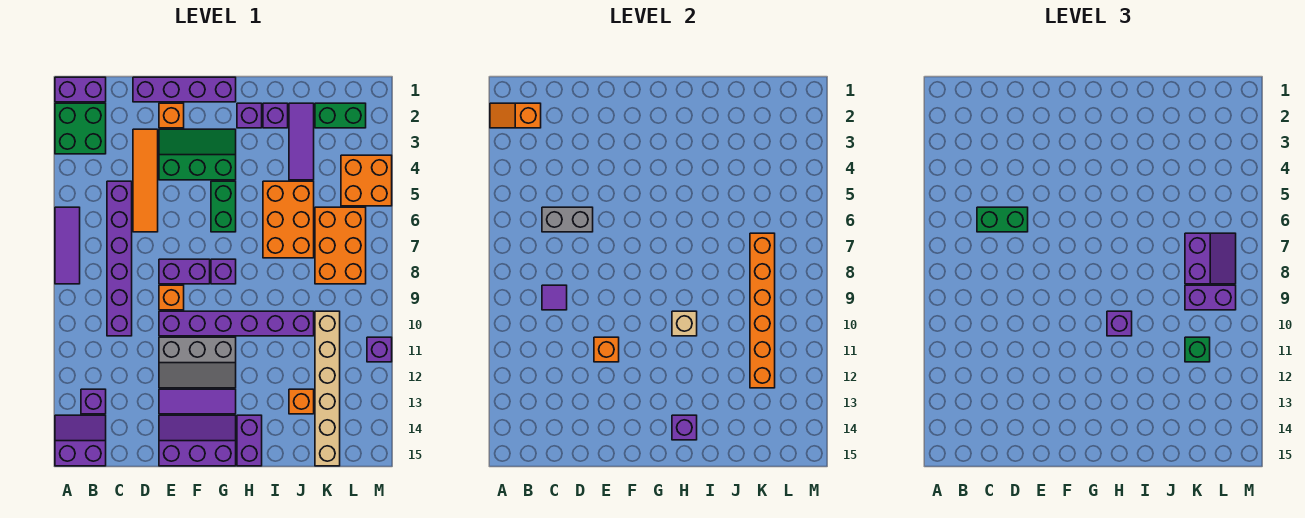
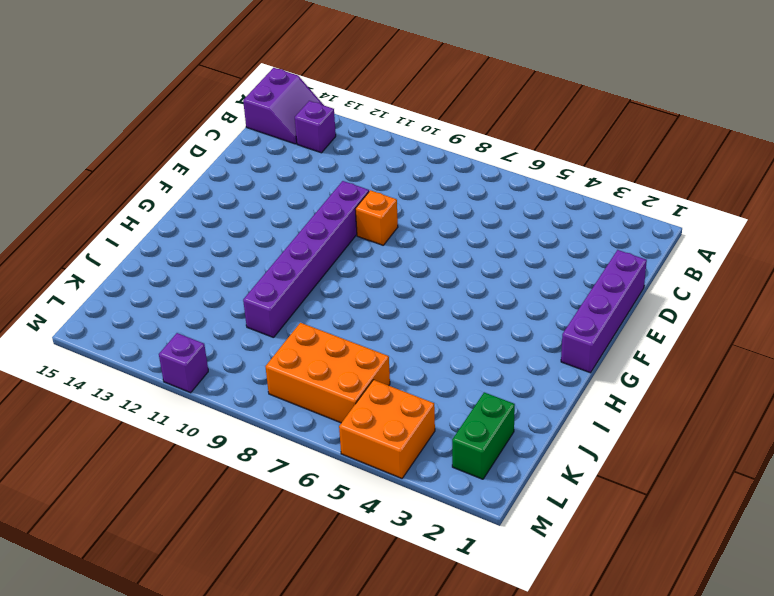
none -> purple brick A1:B1 level 1
none -> green brick A2:B3 level 1
none -> purple tile A6:A8 level 1
none -> purple brick C5:C10 level 1

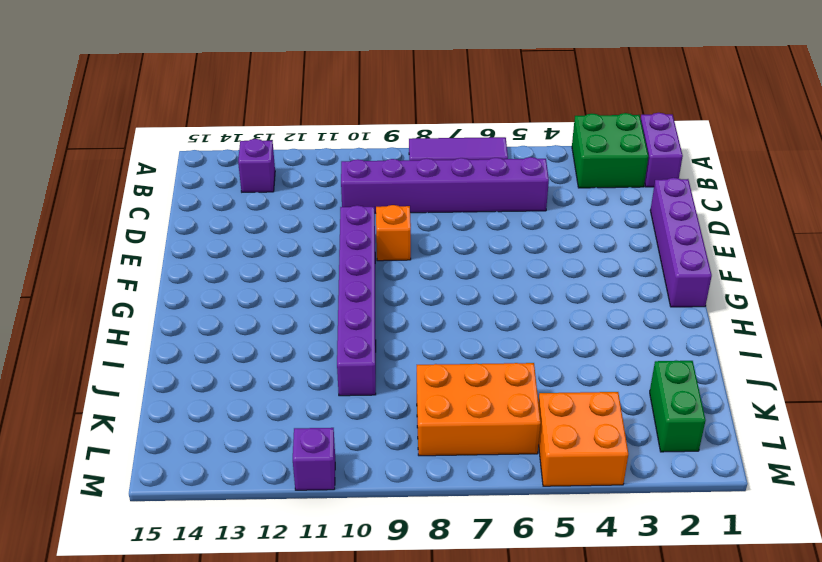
none -> purple slope A14:B15 level 1 top 15
none -> orange tile D3:D6 level 1
none -> orange brick E2 level 1
none -> green slope E3:G4 level 1 top 4

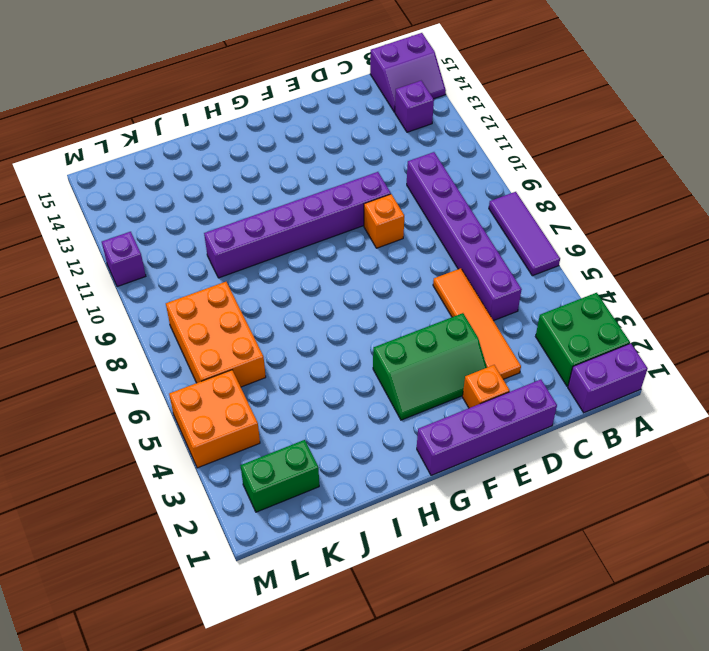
none -> purple brick E8:F8 level 1
none -> grey slope E11:G12 level 1 top 11
none -> purple tile E13:G13 level 1
none -> purple slope E14:G15 level 1 top 15

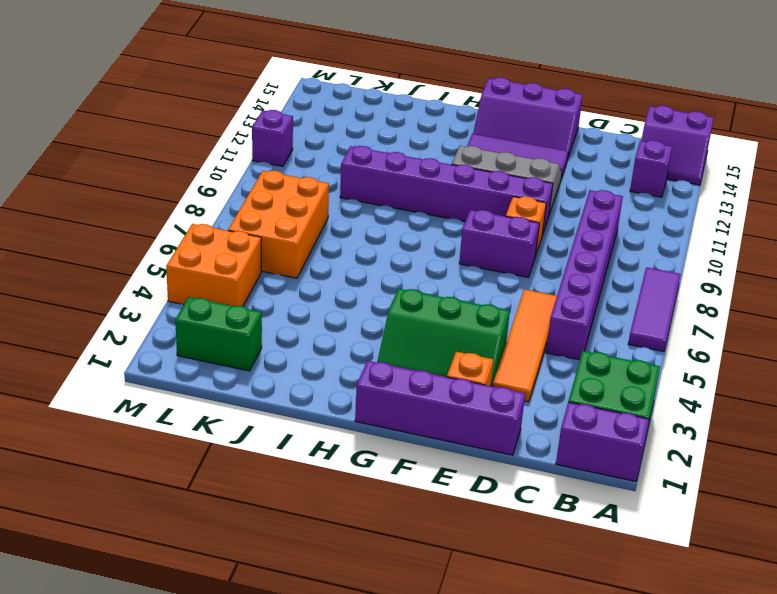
none -> green brick G5:G6 level 1
none -> purple brick G8 level 1
none -> purple brick H2 level 1
none -> purple brick H14:H15 level 1

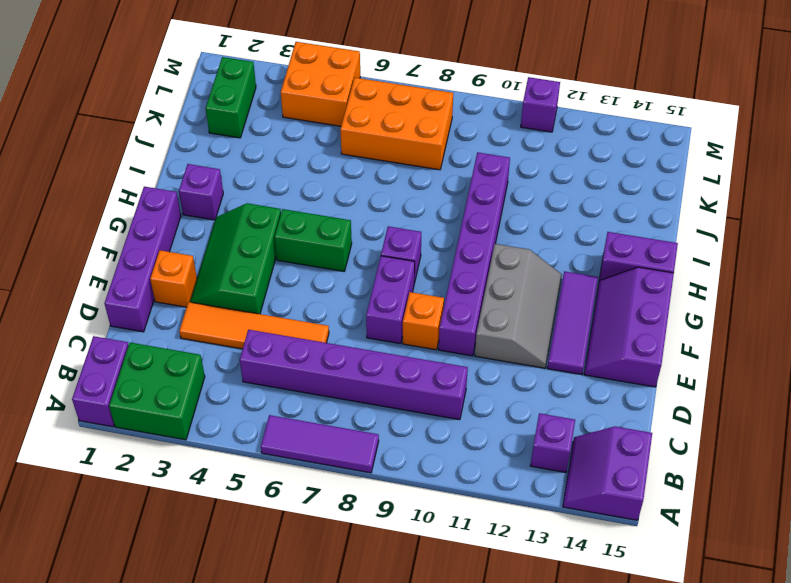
none -> purple brick I2 level 1
none -> orange brick I5:J7 level 1
none -> purple tile J2:J4 level 1
none -> orange brick J13 level 1

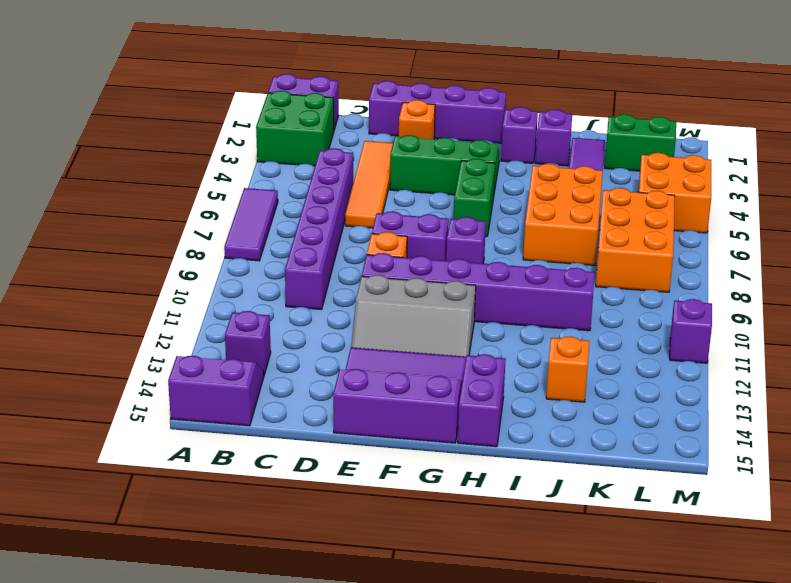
none -> tan brick K10:K15 level 1
none -> orange slope A2:B2 level 2 top B
none -> grey brick C6:D6 level 2
none -> purple tile C9 level 2

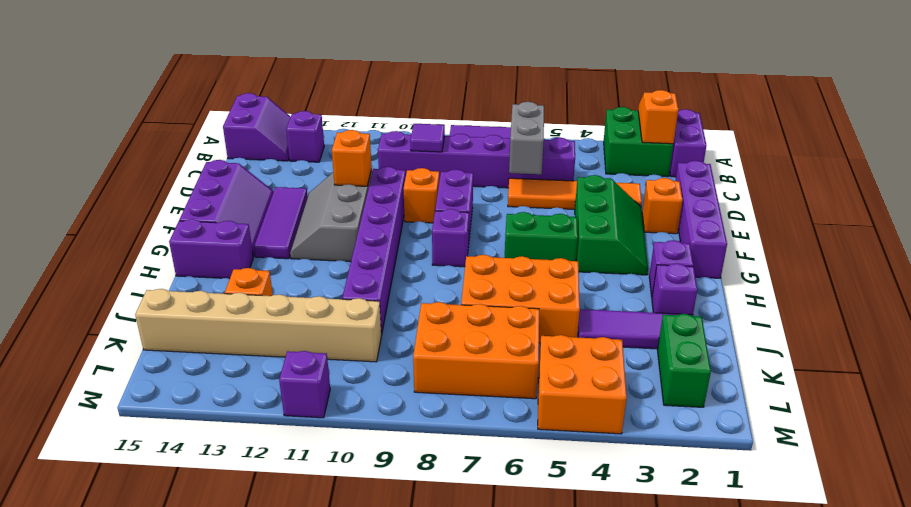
none -> tan brick H10 level 2
none -> purple brick H14 level 2
none -> orange brick K7:K12 level 2
none -> green brick C6:D6 level 3

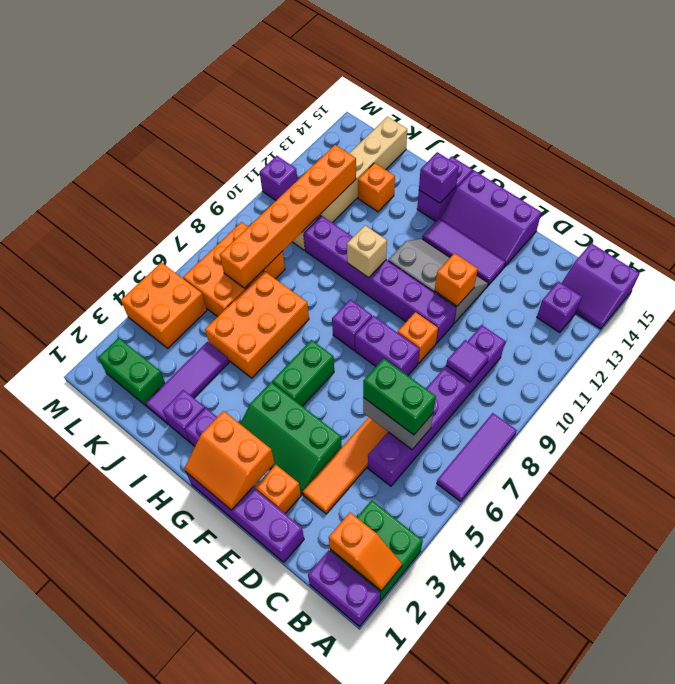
orange slope F1:G2 level 2 top 2 -> none
none -> purple brick H10 level 3
none -> purple slope K7:L8 level 3 top K
none -> purple brick K9:L9 level 3
none -> green brick K11 level 3

